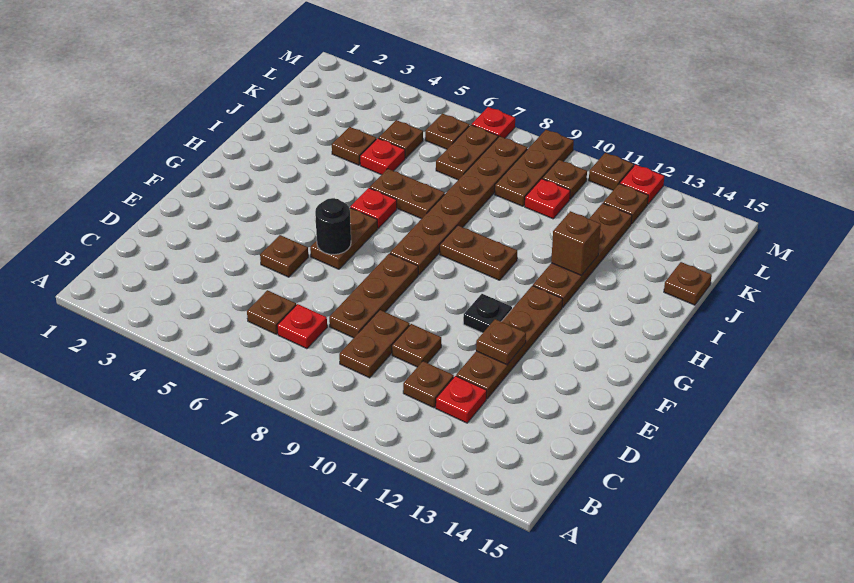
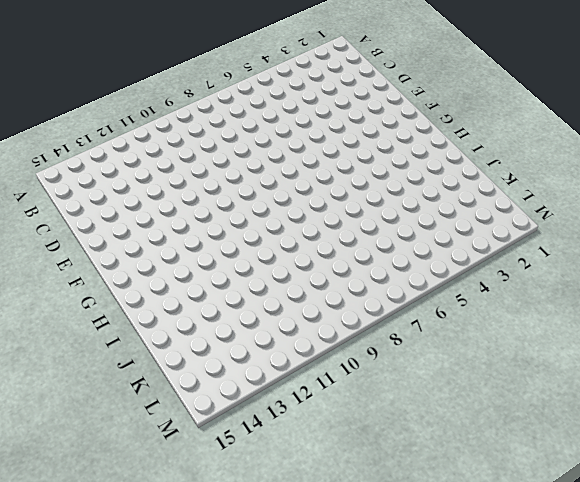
none -> brown plate C6 level 1
none -> red plate C7 level 1
none -> brown plate C9:D9 level 1
none -> brown plate C11 level 1

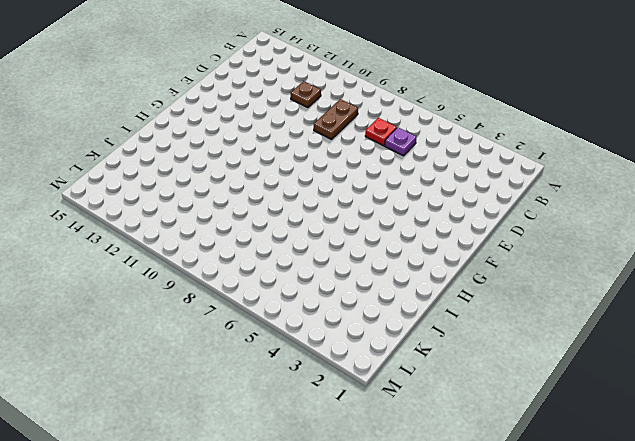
purple plate C6 level 1 -> brown plate C6 level 1
none -> red plate C12 level 1
none -> brown plate D8:F8 level 1
none -> brown plate D10 level 1
none -> brown plate D12:G12 level 1

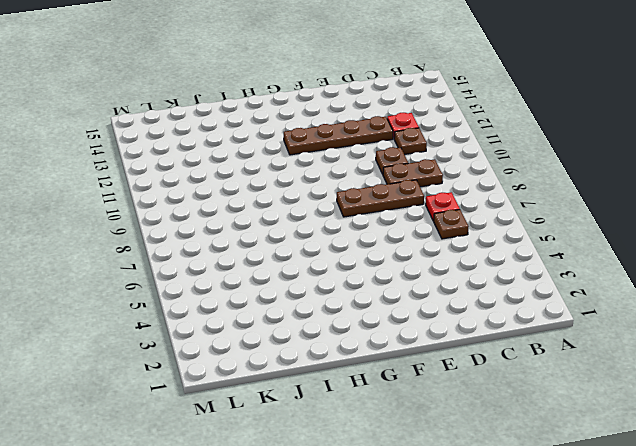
none -> brown plate E5 level 1
none -> brown plate F6:G6 level 1
none -> black plate F11 level 1
none -> brown plate G8:L8 level 1

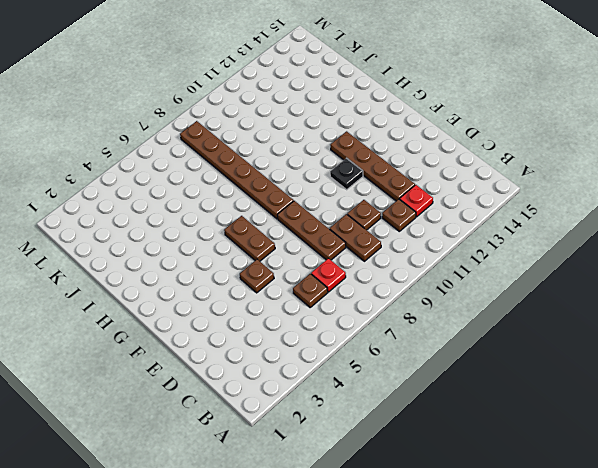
none -> red plate H6 level 1
none -> brown plate H9:H10 level 1
none -> brown plate H12:K12 level 1
none -> brown plate I6:I7 level 1

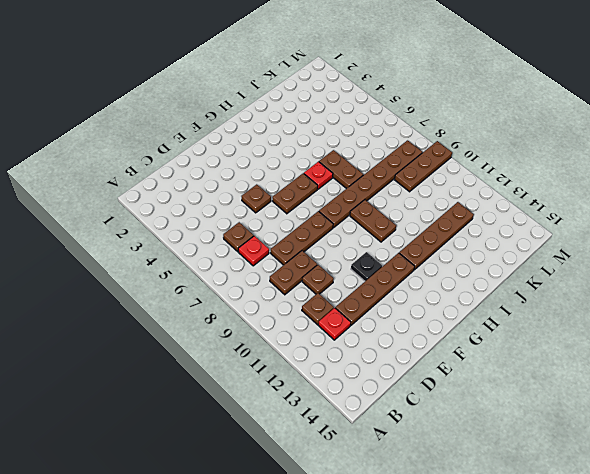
none -> brown plate J4 level 1
none -> red plate J5 level 1
none -> brown plate J15 level 1
none -> brown plate K5 level 1

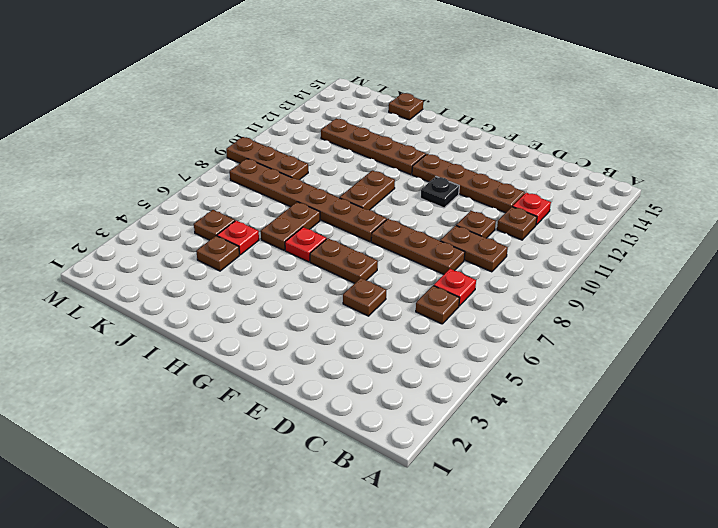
none -> brown plate K7:L7 level 1
none -> red plate K10 level 1
none -> brown plate L6 level 1
none -> brown plate L10 level 1

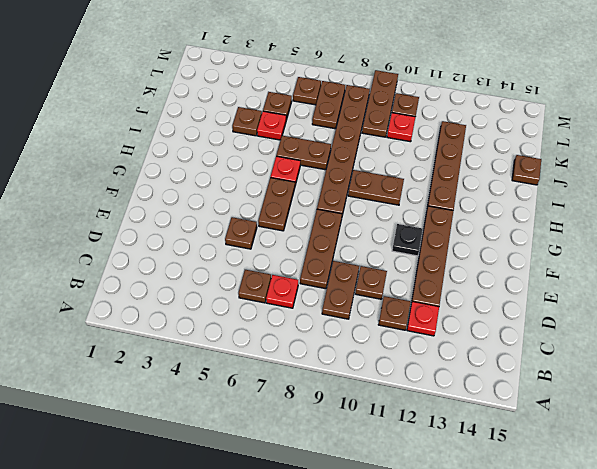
none -> brown plate L12 level 1
none -> red plate M7 level 1
none -> brown plate M11 level 1
none -> red plate M12 level 1

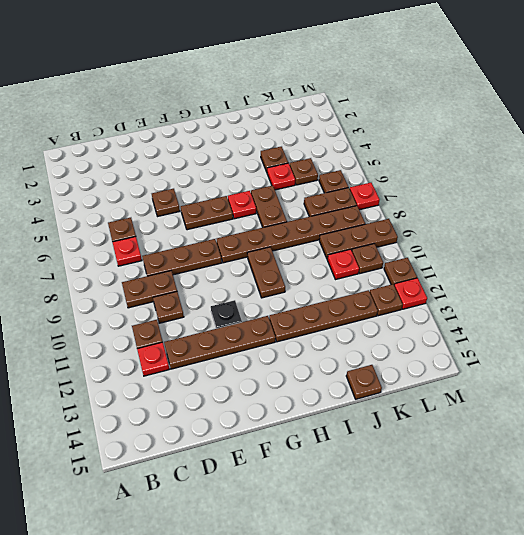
none -> brown plate E12 level 2
none -> black round brick F6 level 2
none -> brown brick I12 level 2

